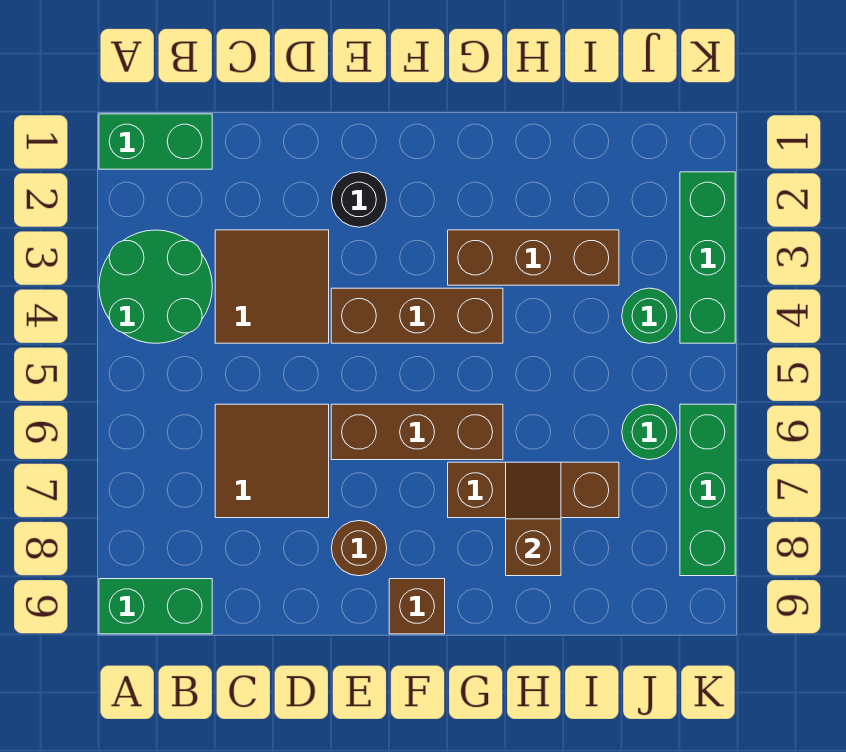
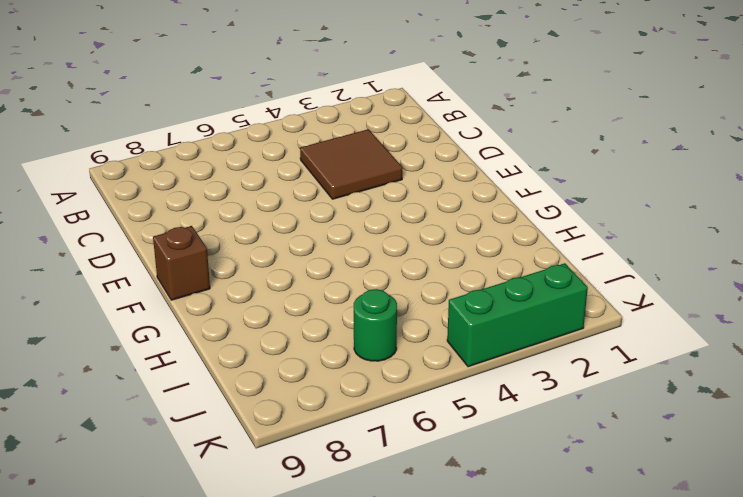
none -> green brick A1:B1 level 1
none -> green round brick A3:B4 level 1
none -> green brick A9:B9 level 1

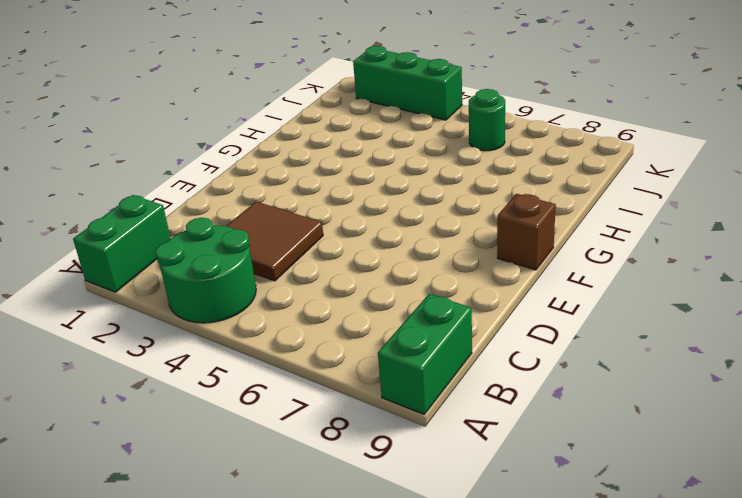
none -> brown tile C6:D7 level 1
none -> black round brick E2 level 1
none -> brown brick E4:G4 level 1

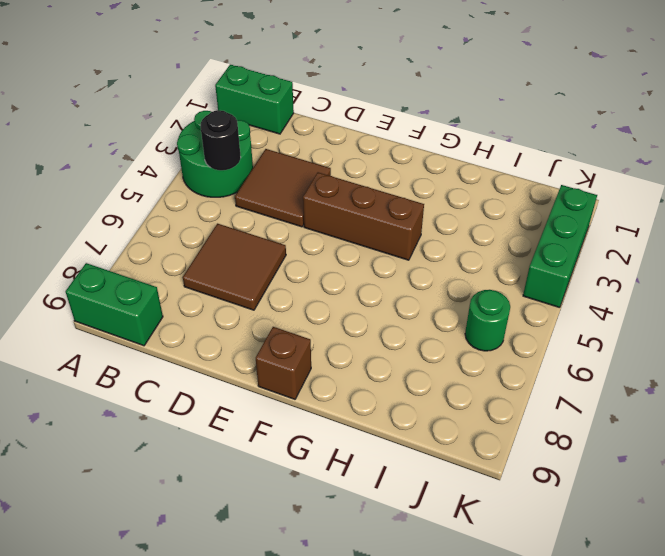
black round brick B4 level 2 -> black round brick E2 level 1
none -> brown brick E6:G6 level 1
none -> brown round brick E8 level 1
none -> brown brick G3:I3 level 1

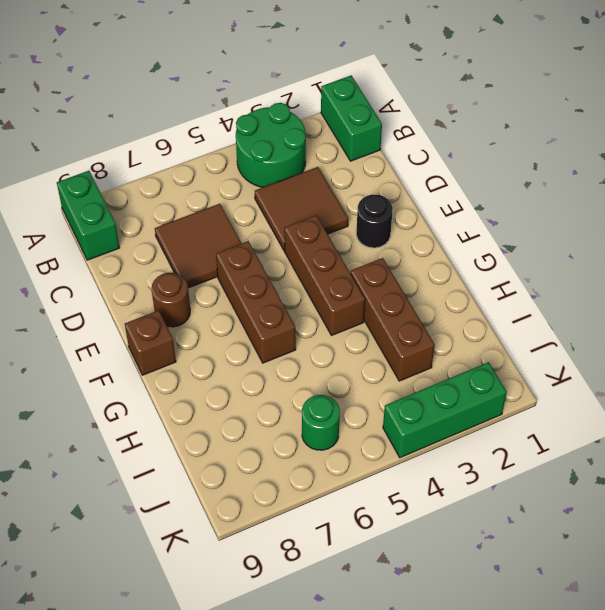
none -> brown brick G7:I7 level 1
none -> green round brick J4 level 1
none -> green brick K6:K8 level 1

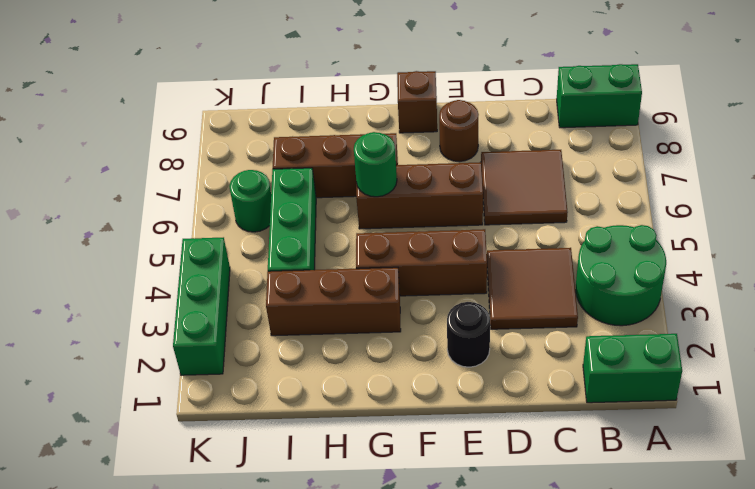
green round brick G6 level 2 -> green round brick J4 level 1
green brick I4:I6 level 1 -> green brick K6:K8 level 1
none -> brown slope H7:H8 level 2 top 8

